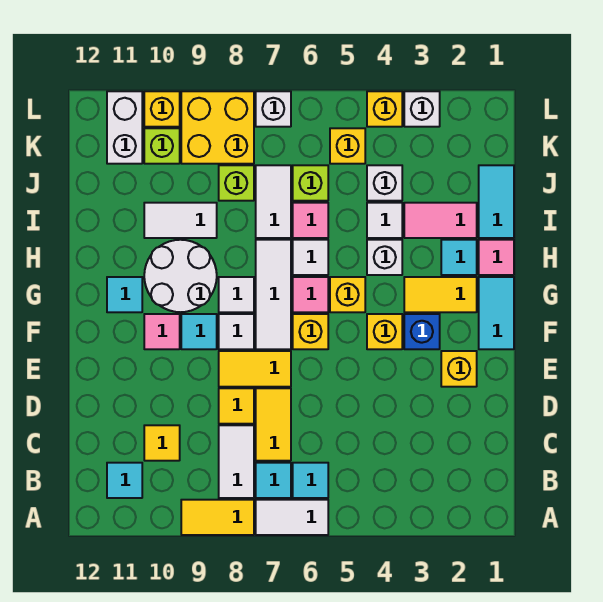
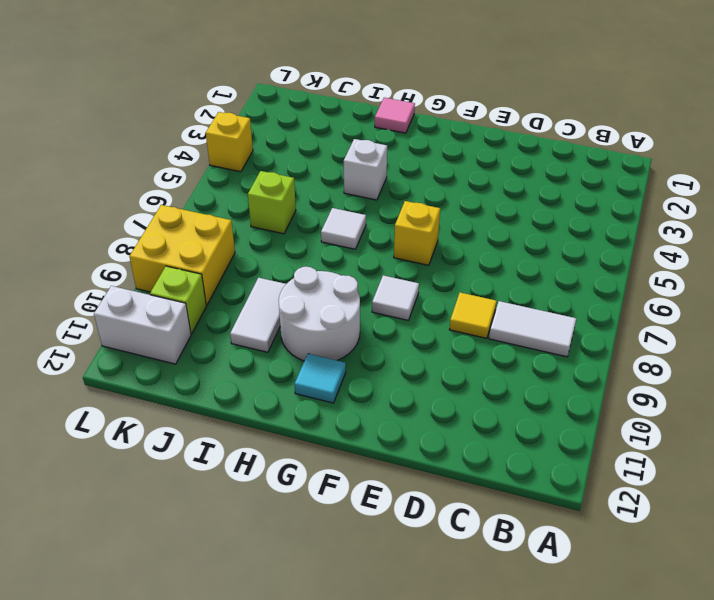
none -> white tile A6:A7 level 1
none -> yellow tile A8:A9 level 1
none -> cyan tile B6 level 1
none -> cyan tile B7 level 1

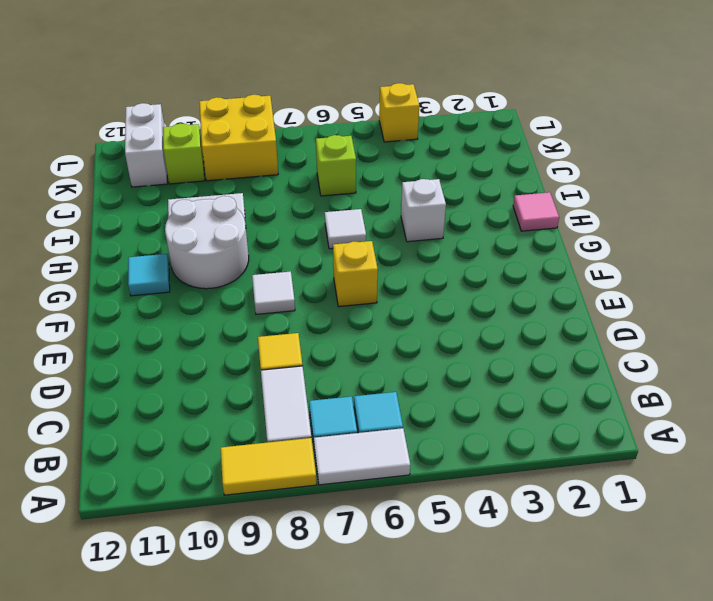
none -> cyan tile B11 level 1
none -> yellow tile C7:D7 level 1
none -> yellow tile C10 level 1
none -> yellow brick E2 level 1

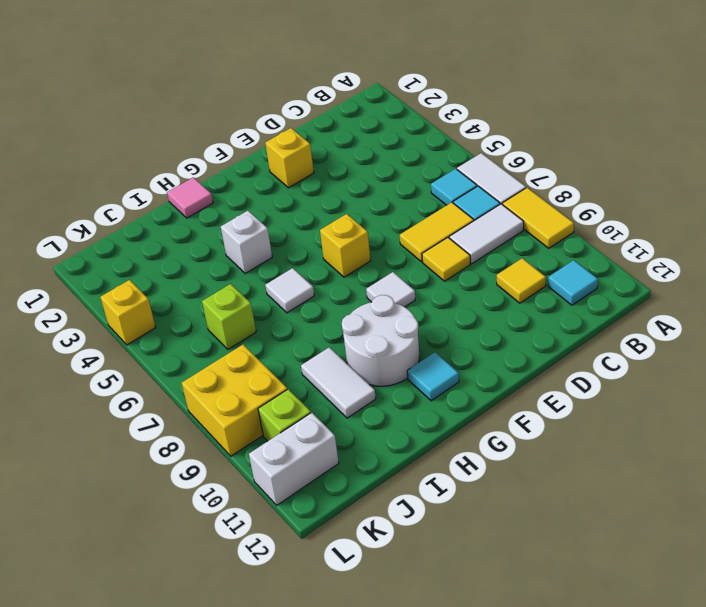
none -> yellow tile E7:E8 level 1
none -> cyan tile F1:G1 level 1
none -> blue brick F3 level 1
none -> yellow brick F4 level 1

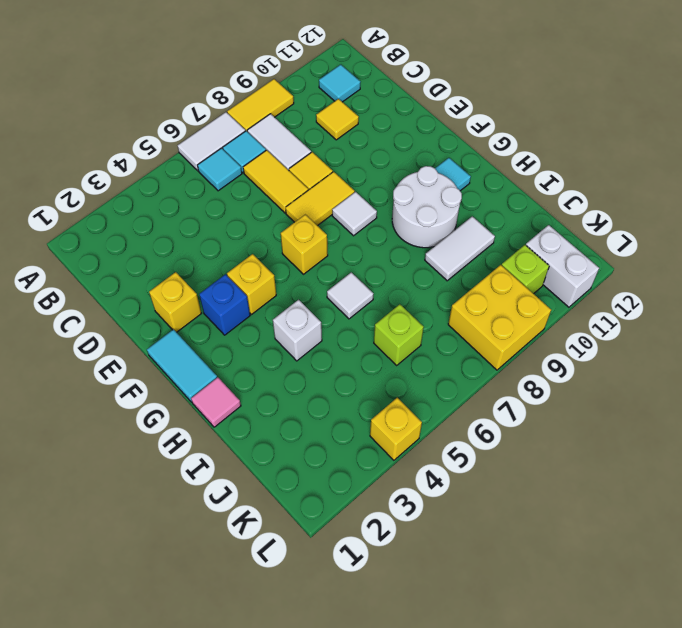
none -> white tile F7:H7 level 1
none -> cyan tile F9 level 1
none -> pink tile F10 level 1
none -> yellow tile G2:G3 level 1

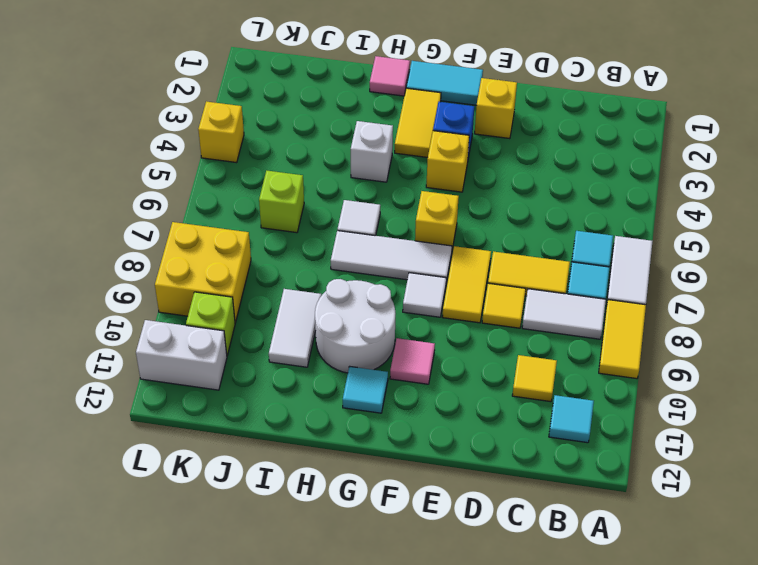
none -> cyan tile F9 level 1
none -> yellow brick G5 level 1
none -> pink tile G6 level 1
none -> white tile G8 level 1

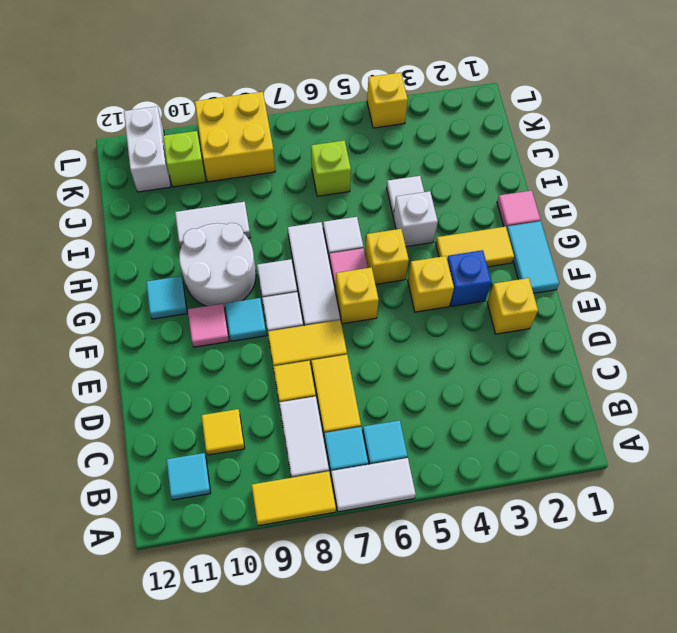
none -> cyan tile H2 level 1
none -> cyan tile I1:J1 level 1
none -> pink tile I2:I3 level 1
none -> pink tile I6 level 1

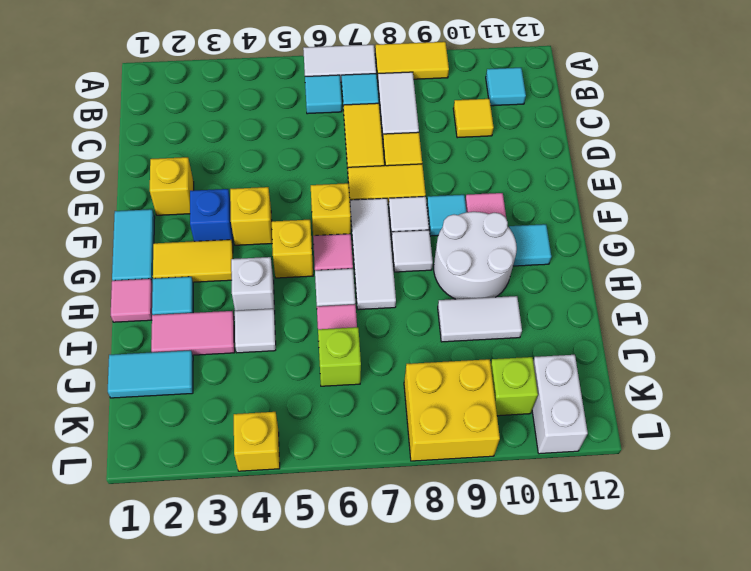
cyan tile J1:J2 level 1 -> cyan tile I1:J1 level 1
none -> white tile I7:J7 level 1
none -> white brick J4 level 1
none -> lime brick J8 level 1
none -> yellow brick K5 level 1

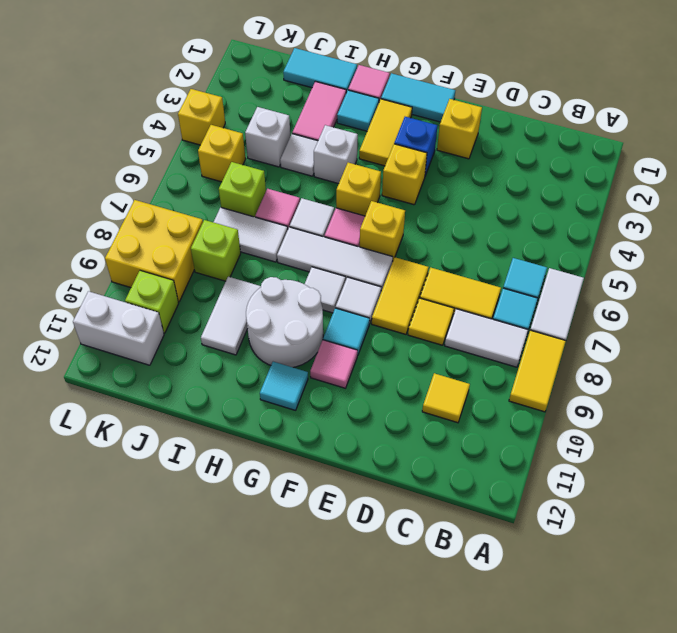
none -> cyan tile B11 level 1
none -> white brick L3 level 1
none -> white brick L7 level 1
none -> yellow brick L10 level 1

